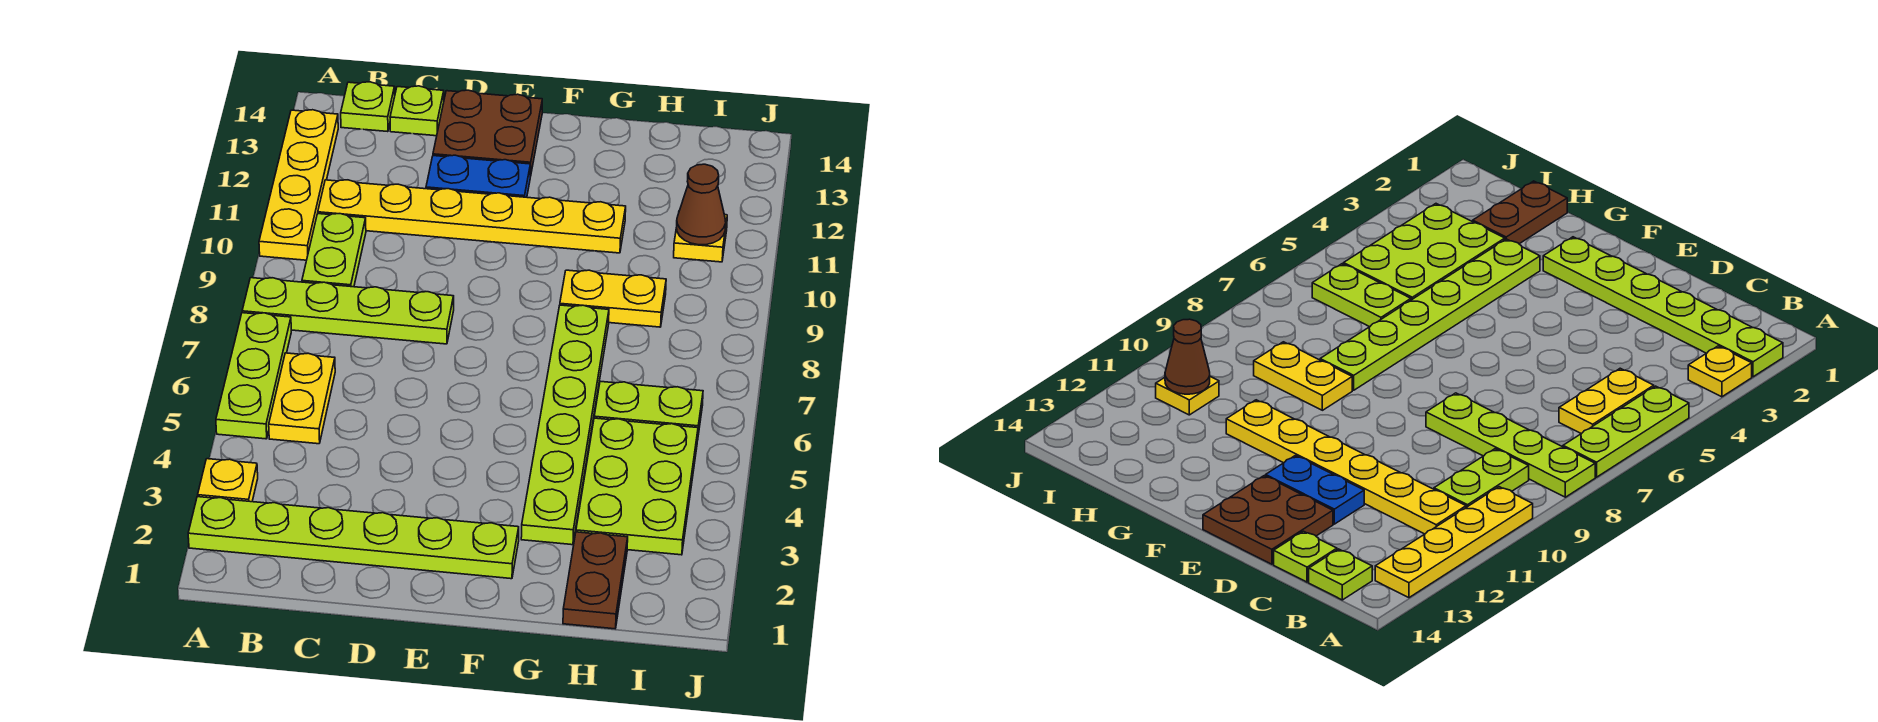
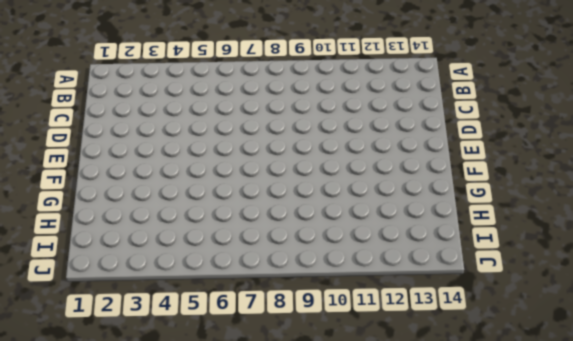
none -> lime plate A2:F2 level 1
none -> yellow plate A3 level 1
none -> lime plate A5:A7 level 1

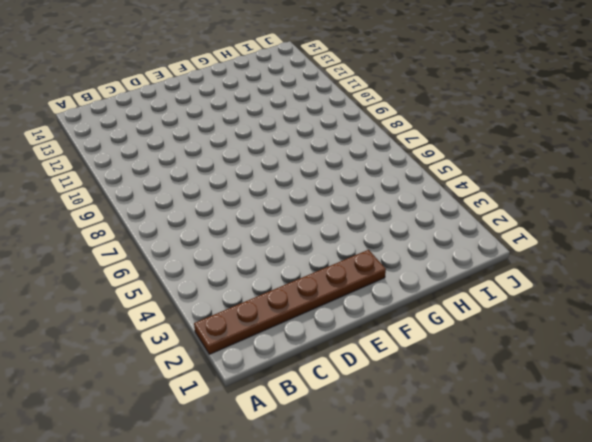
brown plate A2:F2 level 1 -> lime plate A2:F2 level 1
none -> yellow plate A3 level 1
none -> lime plate A5:A7 level 1
none -> lime plate A8:D8 level 1

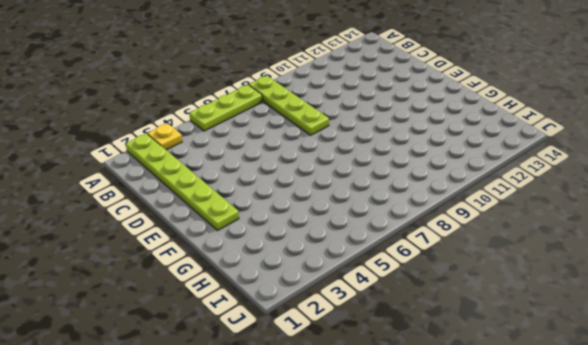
none -> yellow plate A10:A13 level 1
none -> yellow plate B5:B6 level 1
none -> lime plate B9:B10 level 1

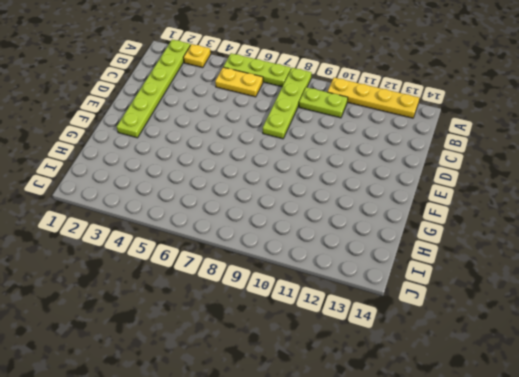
none -> yellow plate B11:G11 level 1
none -> lime plate B14 level 1
none -> lime plate C14 level 1

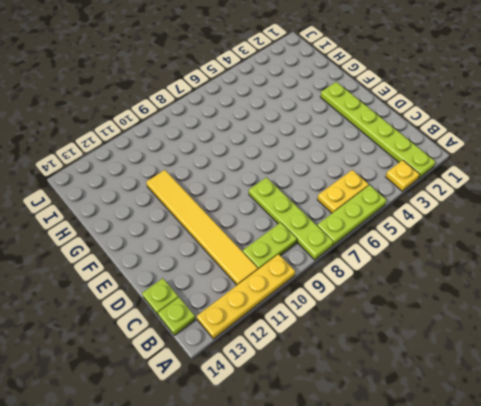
yellow tile B11:G11 level 1 -> yellow plate B11:G11 level 1
none -> blue plate D12:E12 level 1
none -> brown plate D13:E14 level 1
none -> lime plate G3:G8 level 1

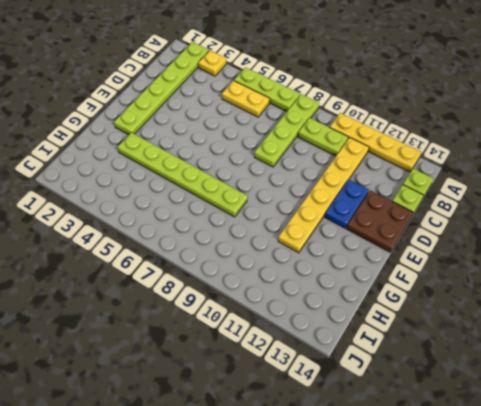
none -> yellow plate G9:H9 level 1
none -> brown plate H1:H2 level 1
none -> lime plate H3:I5 level 1

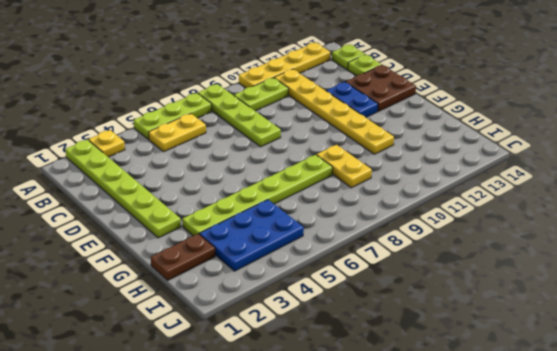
blue plate H3:I5 level 1 -> lime plate H3:I5 level 1
none -> lime plate H6:I6 level 1
none -> yellow plate I11 level 1
none -> brown cone I11 level 2

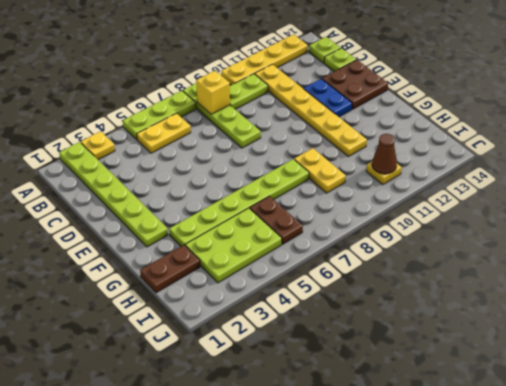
yellow brick B8 level 2 -> none
brown plate H6:I6 level 1 -> lime plate H6:I6 level 1

